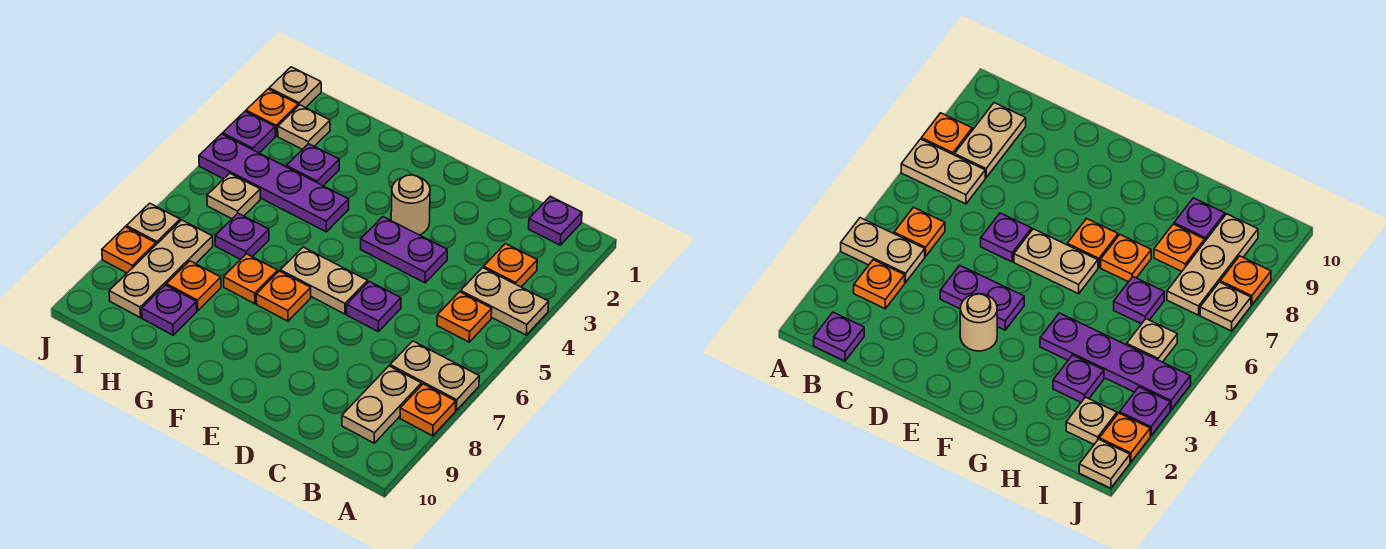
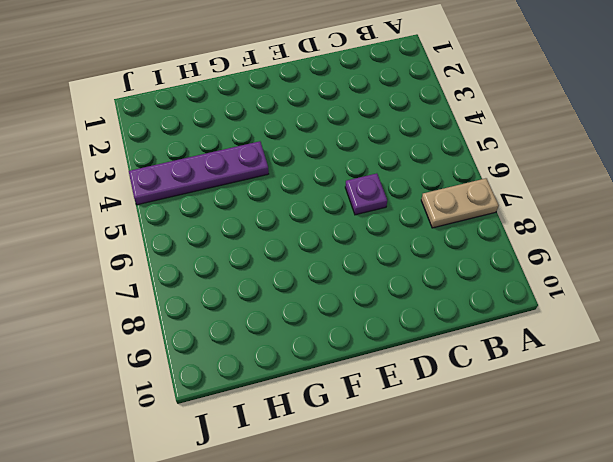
none -> tan plate A4:B4 level 1
none -> orange plate A8 level 1
none -> purple plate B1 level 1

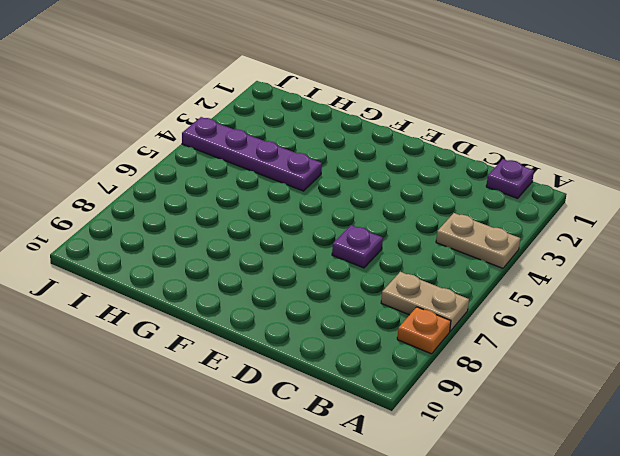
none -> orange plate B3 level 1
none -> orange plate B5 level 1
none -> tan plate B8:B9 level 1

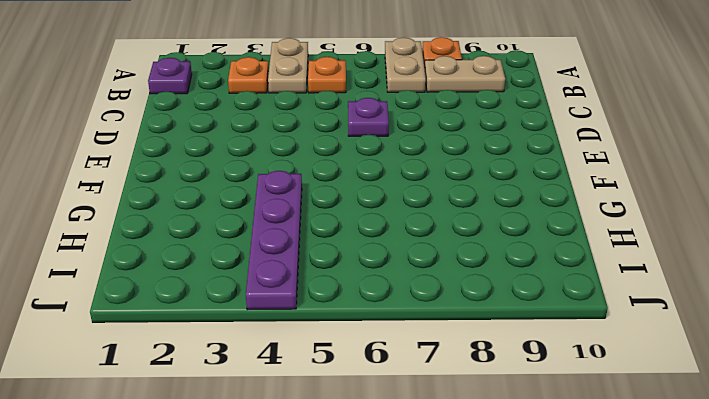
none -> purple plate D4:E4 level 1
none -> tan round brick E3 level 1
none -> tan plate E6:F6 level 1

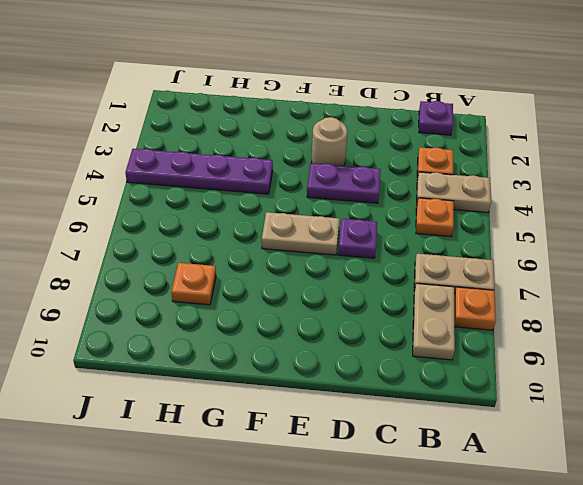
none -> orange plate F7 level 1
none -> orange plate G7 level 1
none -> purple plate H3 level 1

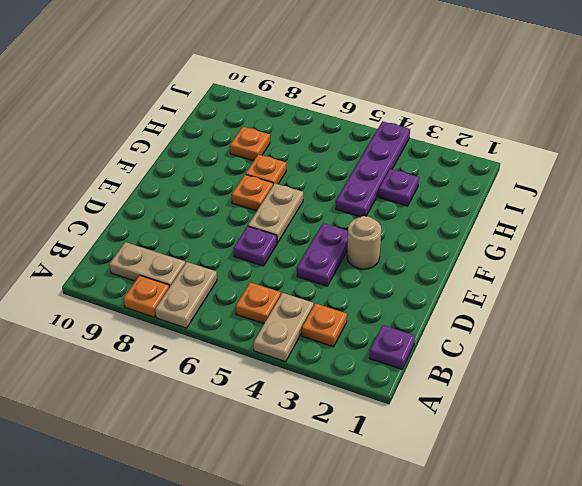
none -> purple plate H6 level 1
none -> purple plate H9 level 1
none -> tan plate I2 level 1

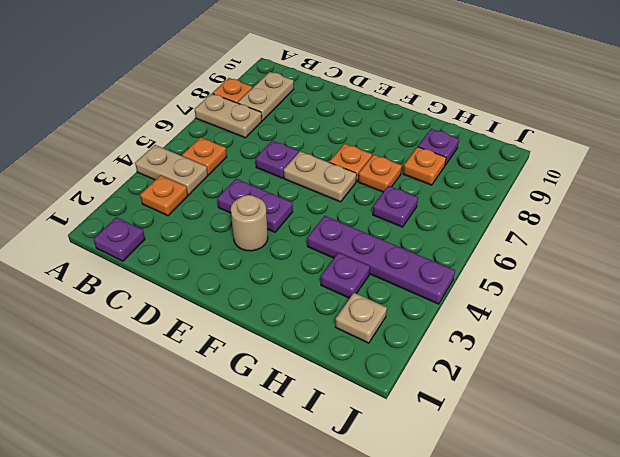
none -> tan plate I5 level 1
none -> tan plate I7:I9 level 1
none -> tan plate J1 level 1

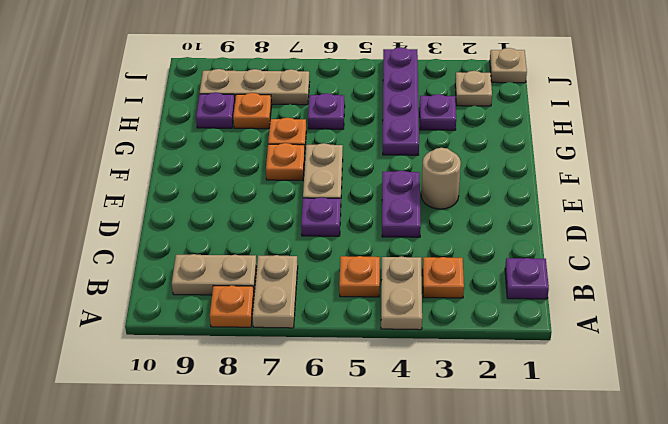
none -> tan plate I5 level 1
none -> orange plate J2 level 1
none -> purple plate J3 level 1

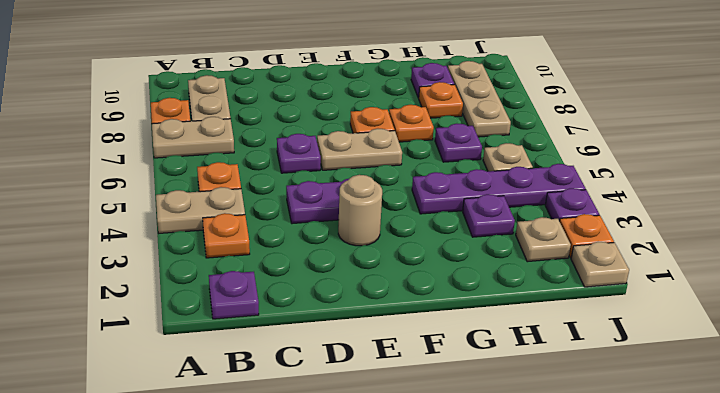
none -> tan plate J7 level 1
none -> orange plate J8 level 1

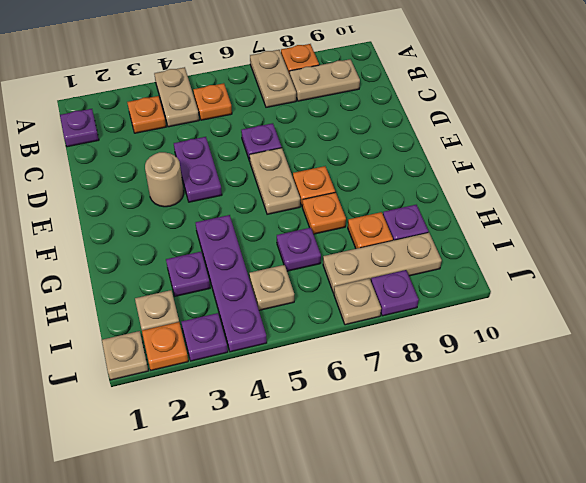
purple plate J8 level 1 -> orange plate J8 level 1

